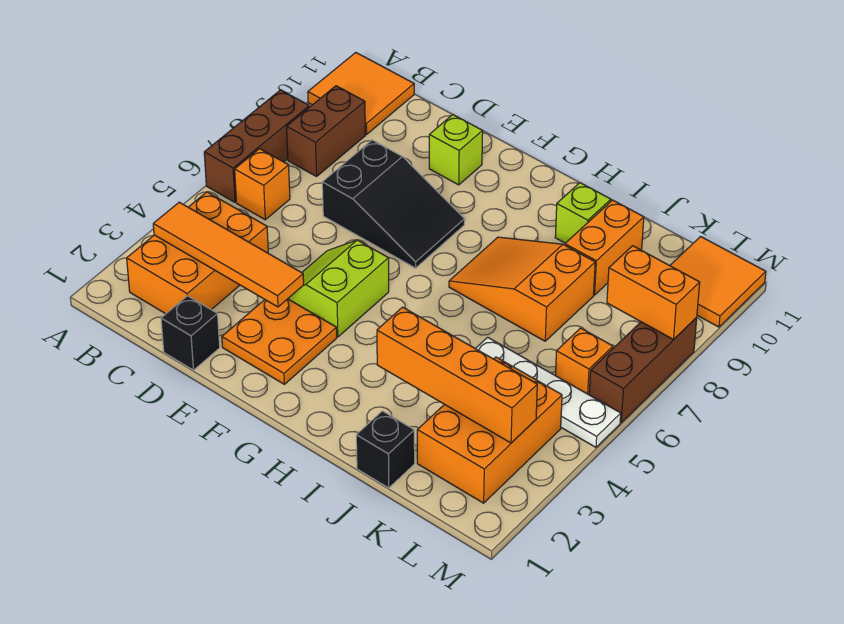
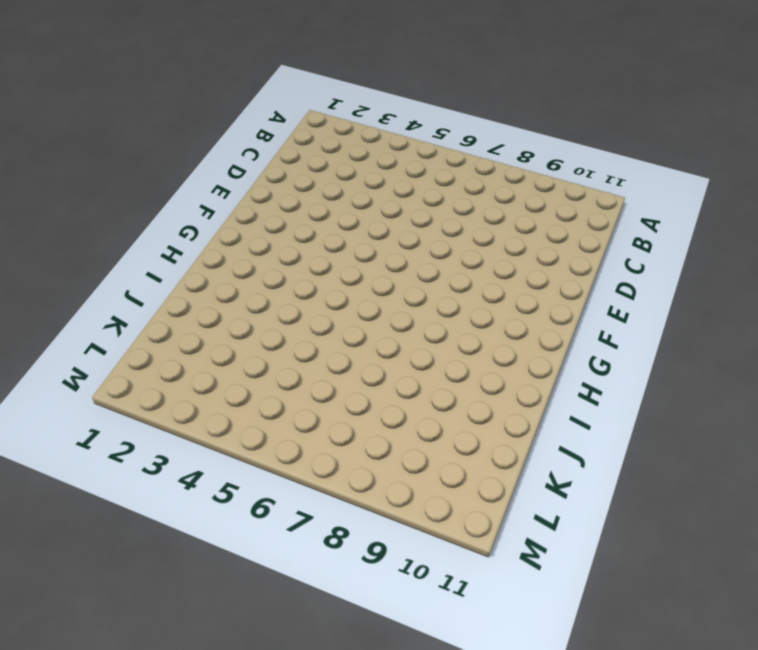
none -> brown brick A6:A8 level 1
none -> orange tile A10:B11 level 1
none -> orange brick B2:C4 level 1

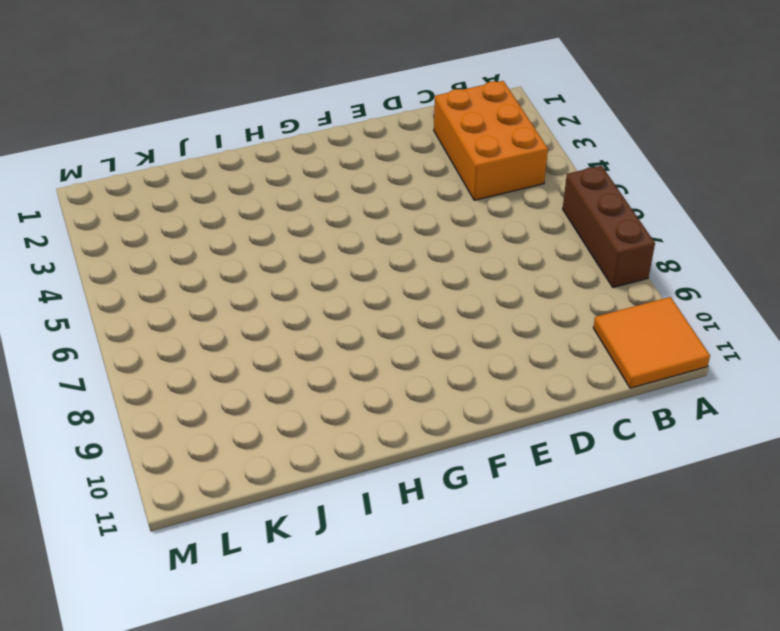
none -> orange brick B6 level 1
none -> brown brick B8:B9 level 1
none -> black brick D1 level 1

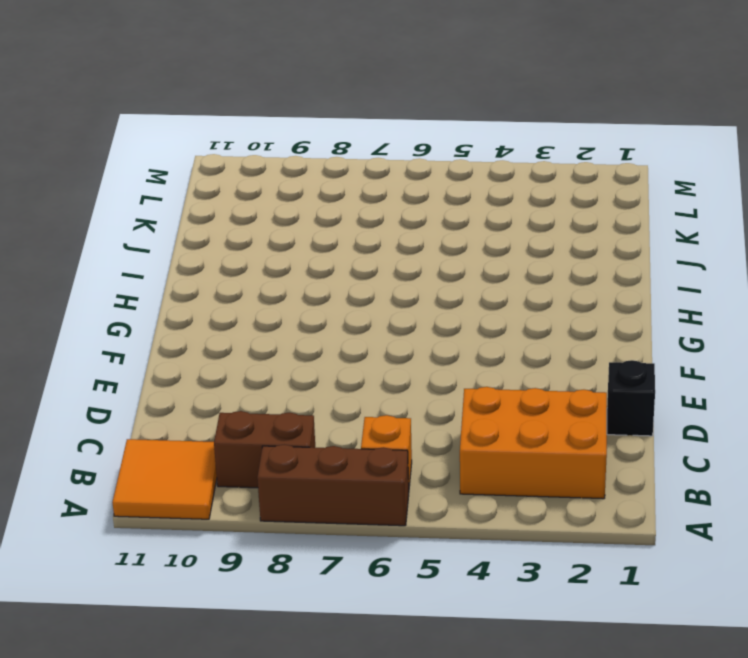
none -> black slope D7:F8 level 1 top D
none -> orange plate E2:F3 level 1
none -> lime slope E4:F5 level 1 top F

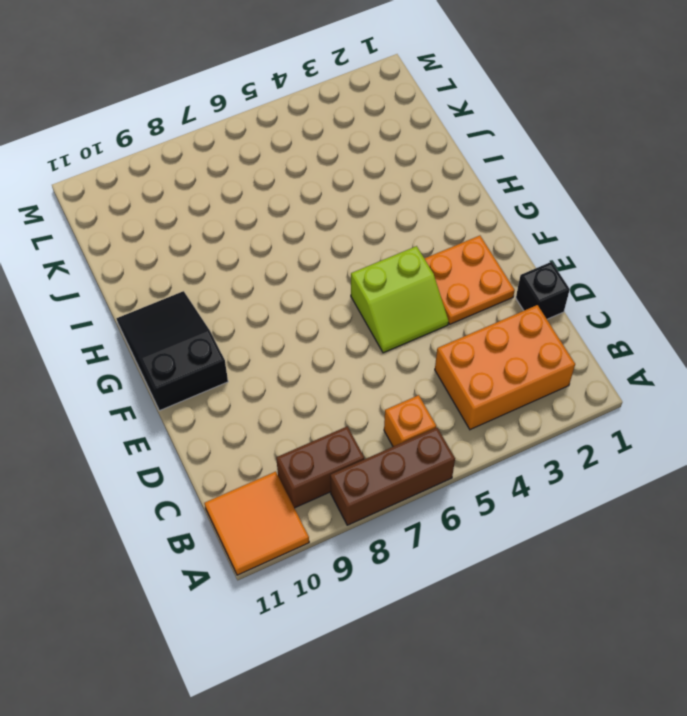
black slope F10:H11 level 1 top F -> black slope D7:F8 level 1 top D
none -> lime brick E10 level 1
none -> orange slope H7:J8 level 1 top J
none -> lime brick I10 level 1

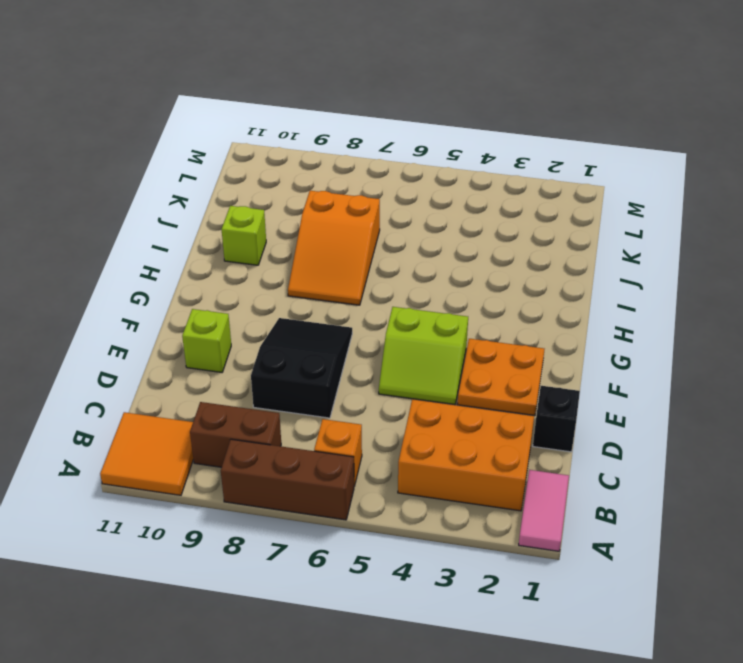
pink tile A1:B1 level 1 -> none
none -> black brick J1 level 1
none -> white plate J5:M5 level 1
none -> orange brick J9:J10 level 1

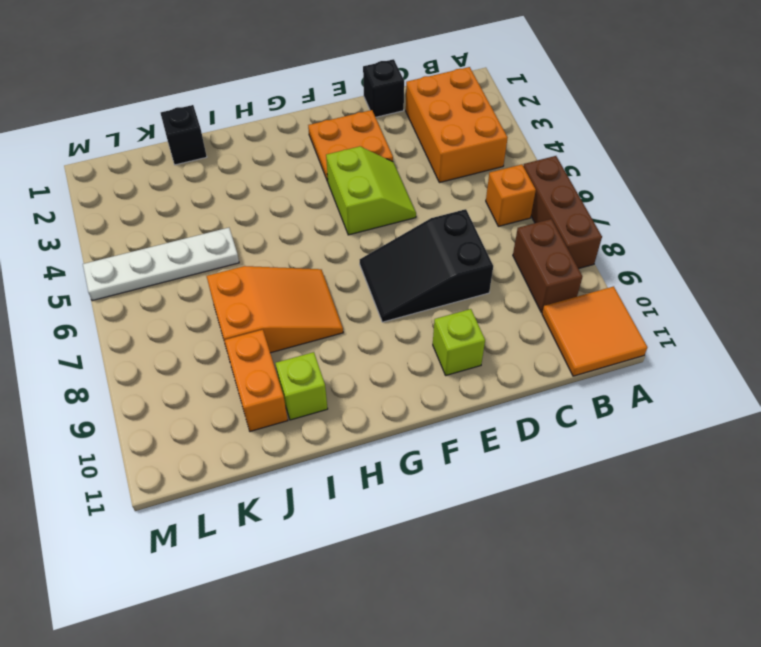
none -> orange brick K2:L4 level 1
none -> orange brick L6 level 1
none -> orange tile L10:M11 level 1

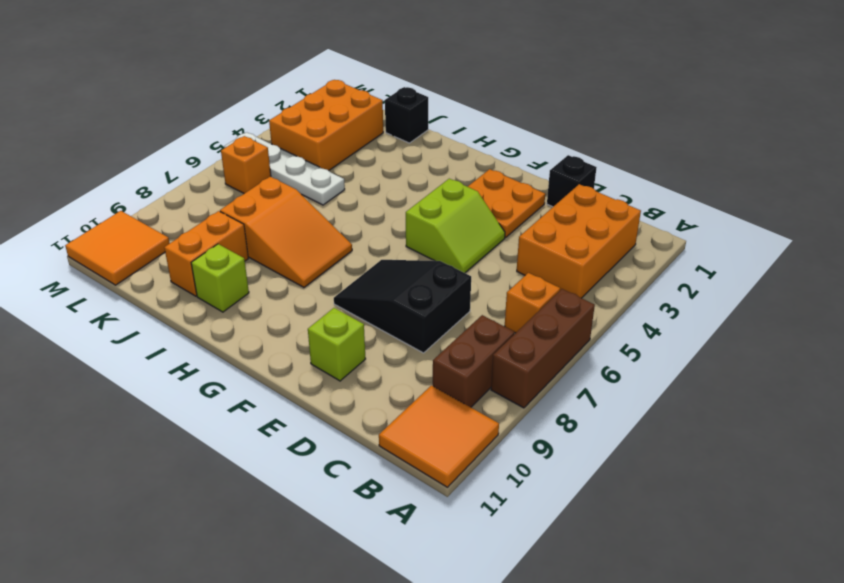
none -> brown brick M6:M8 level 1
none -> orange tile B3:E3 level 2
none -> orange brick I3:L3 level 2

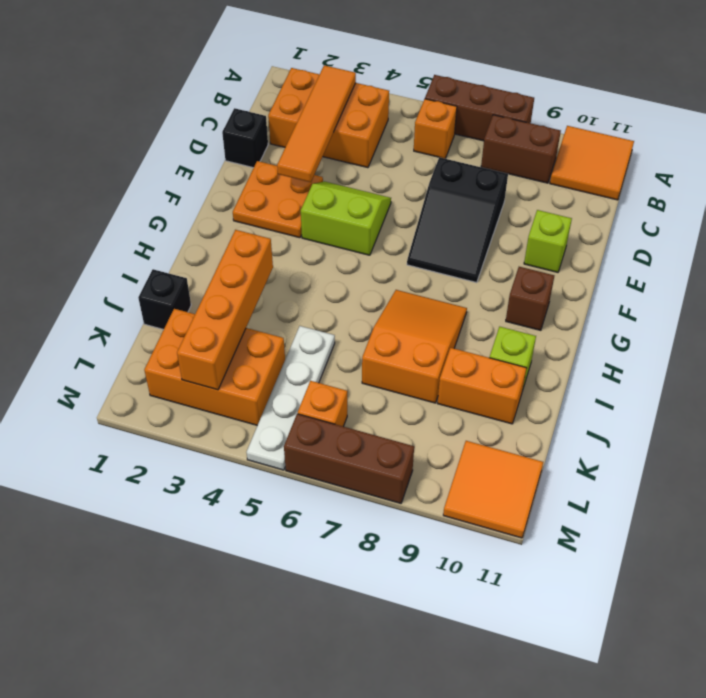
brown brick G10 level 1 -> none
none -> orange brick L8:M8 level 2

